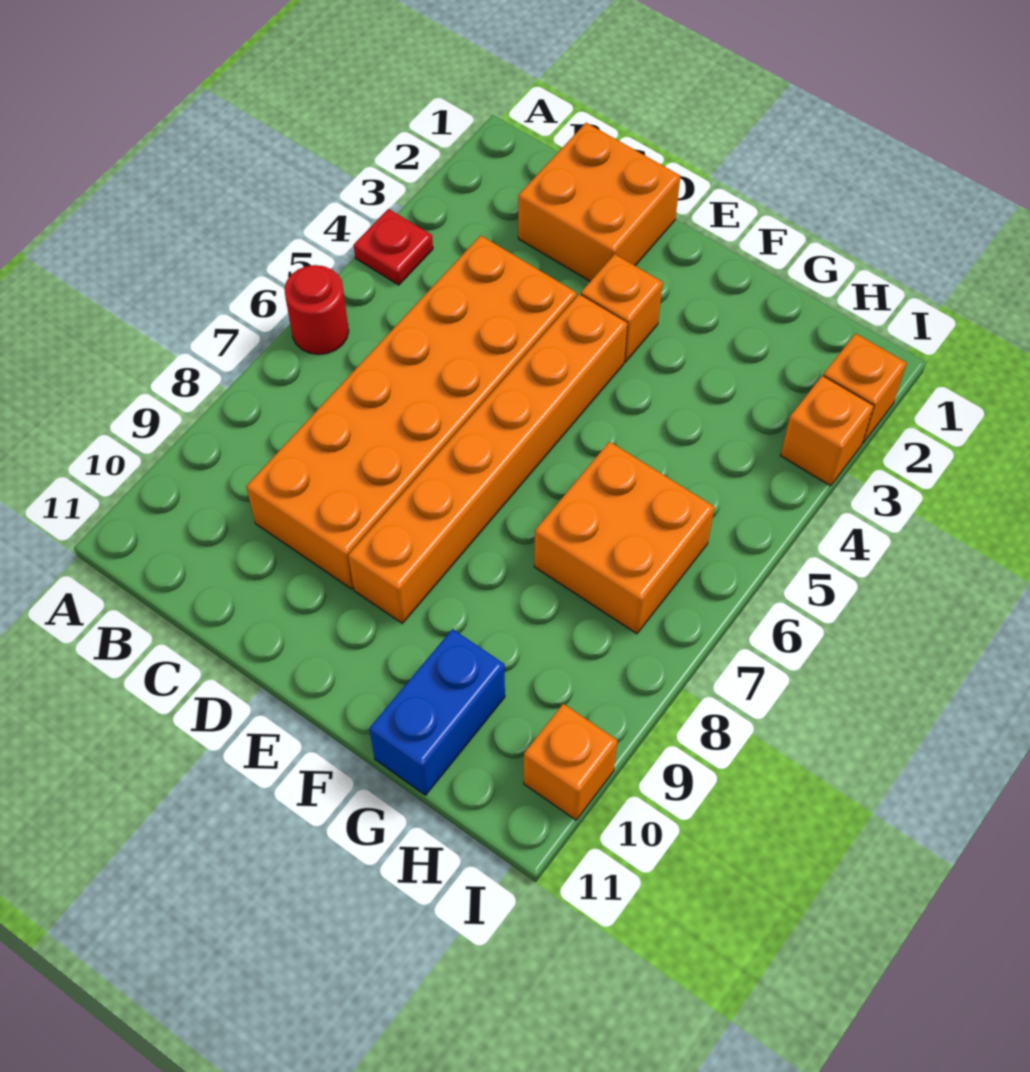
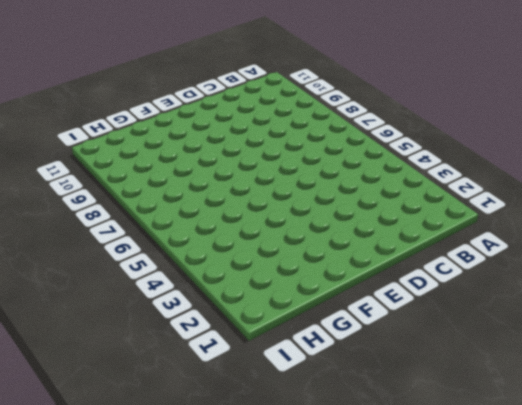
none -> red plate A4 level 1
none -> red round brick A6 level 1

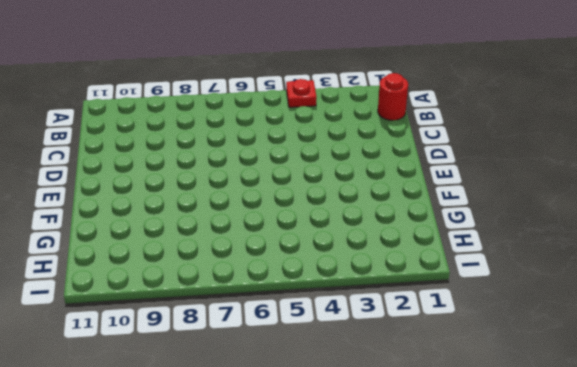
red round brick B1 level 1 -> red round brick A6 level 1
none -> orange brick C1:D2 level 1
none -> orange brick C4:D9 level 1

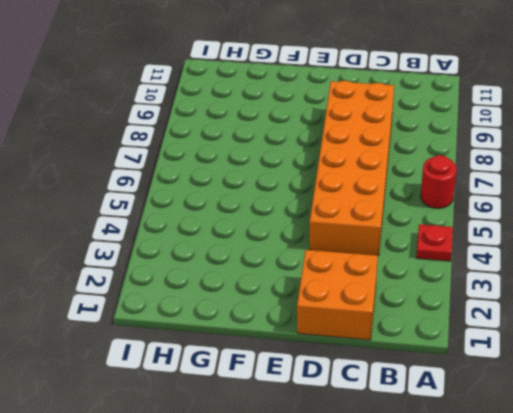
none -> orange brick E3 level 1
none -> orange brick E4:E9 level 1

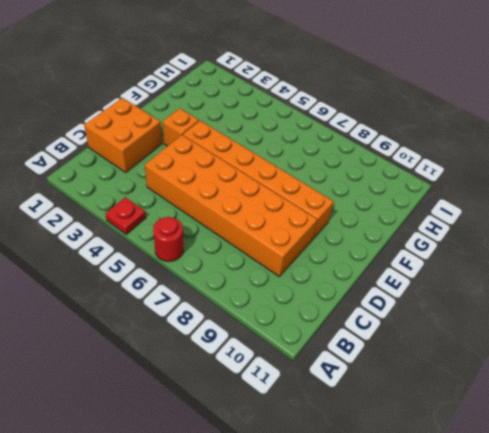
none -> orange brick G6:H7 level 1
none -> blue brick G10:G11 level 1

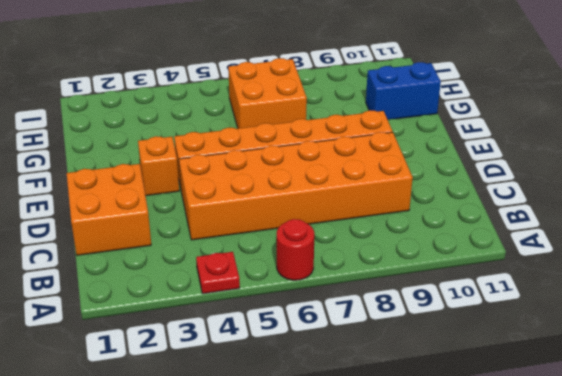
none -> orange brick I2 level 1
none -> orange brick I3 level 1

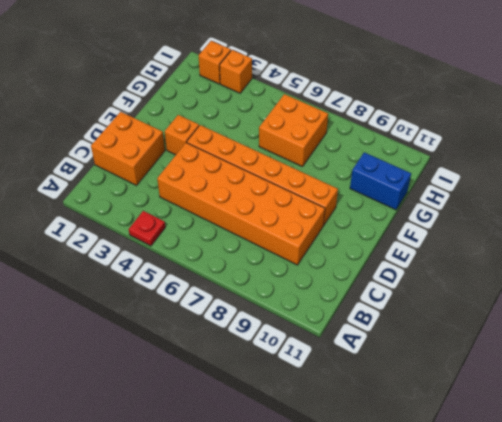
none -> red round brick A6 level 1
none -> orange brick I10 level 1

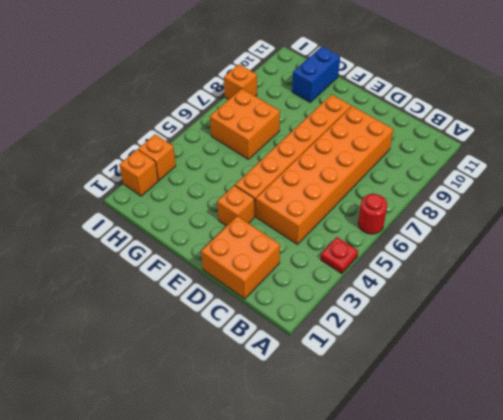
orange brick I8 level 1 -> orange brick I10 level 1

